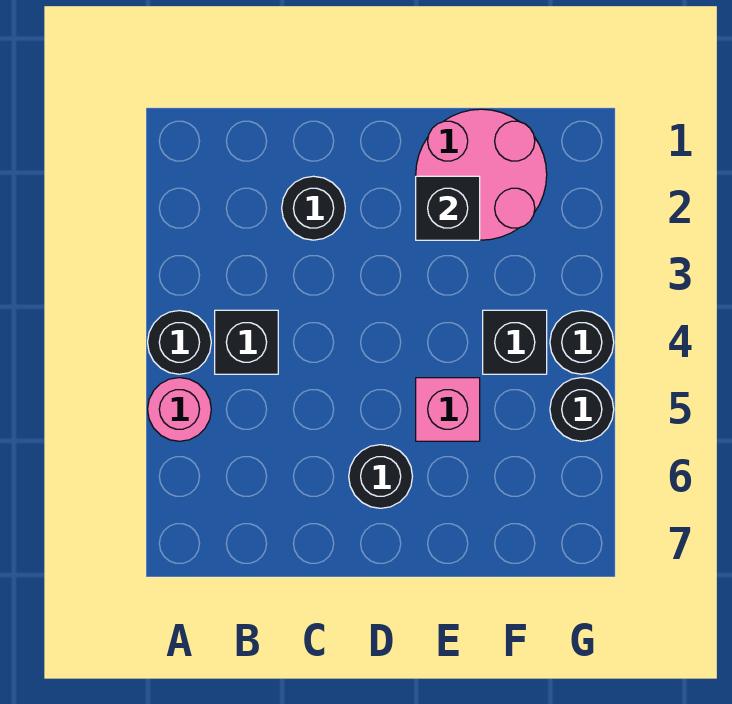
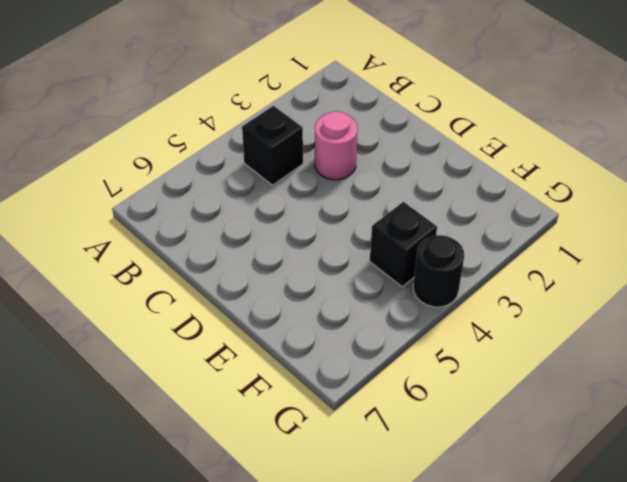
pink round brick C3 level 1 -> pink round brick A5 level 1
none -> black round brick A4 level 1
none -> black round brick C2 level 1

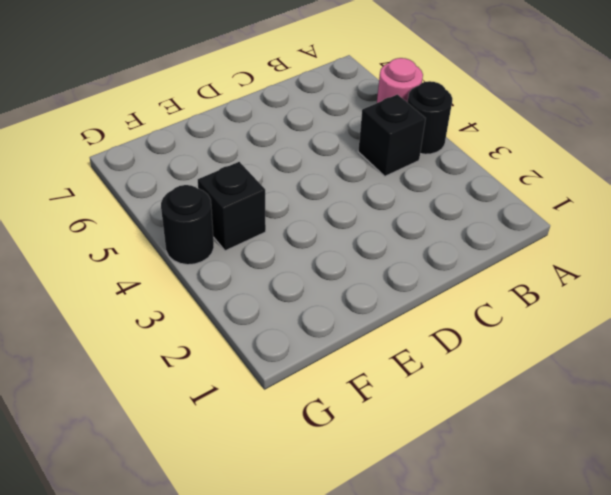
none -> black round brick C2 level 1
none -> black round brick D6 level 1

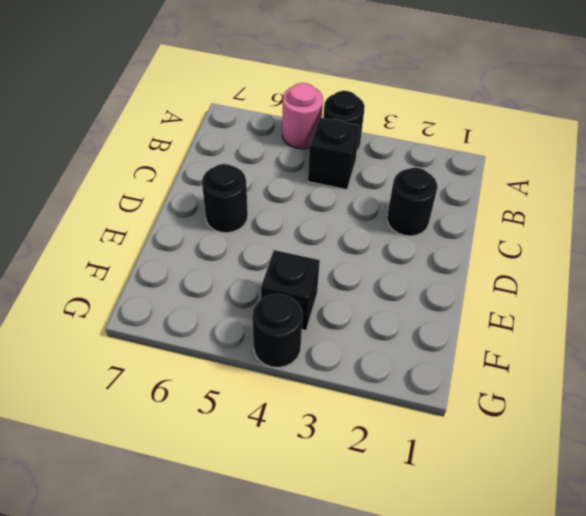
none -> pink round brick E1:F2 level 1
none -> pink brick E5 level 1

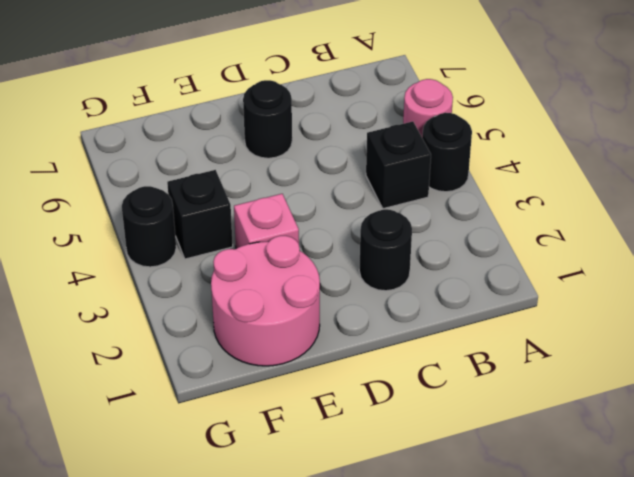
pink brick E3 level 1 -> pink brick E5 level 1
none -> black round brick G5 level 1
none -> black brick E2 level 2

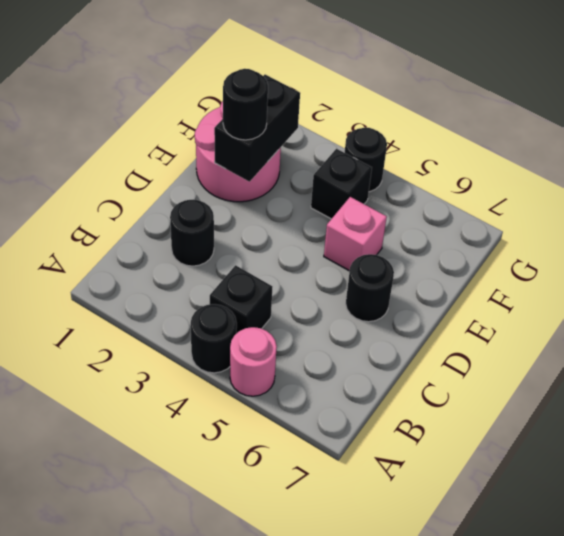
black brick E2:F2 level 2 -> black brick E2 level 2
black round brick E2 level 3 -> black round brick G5 level 1

